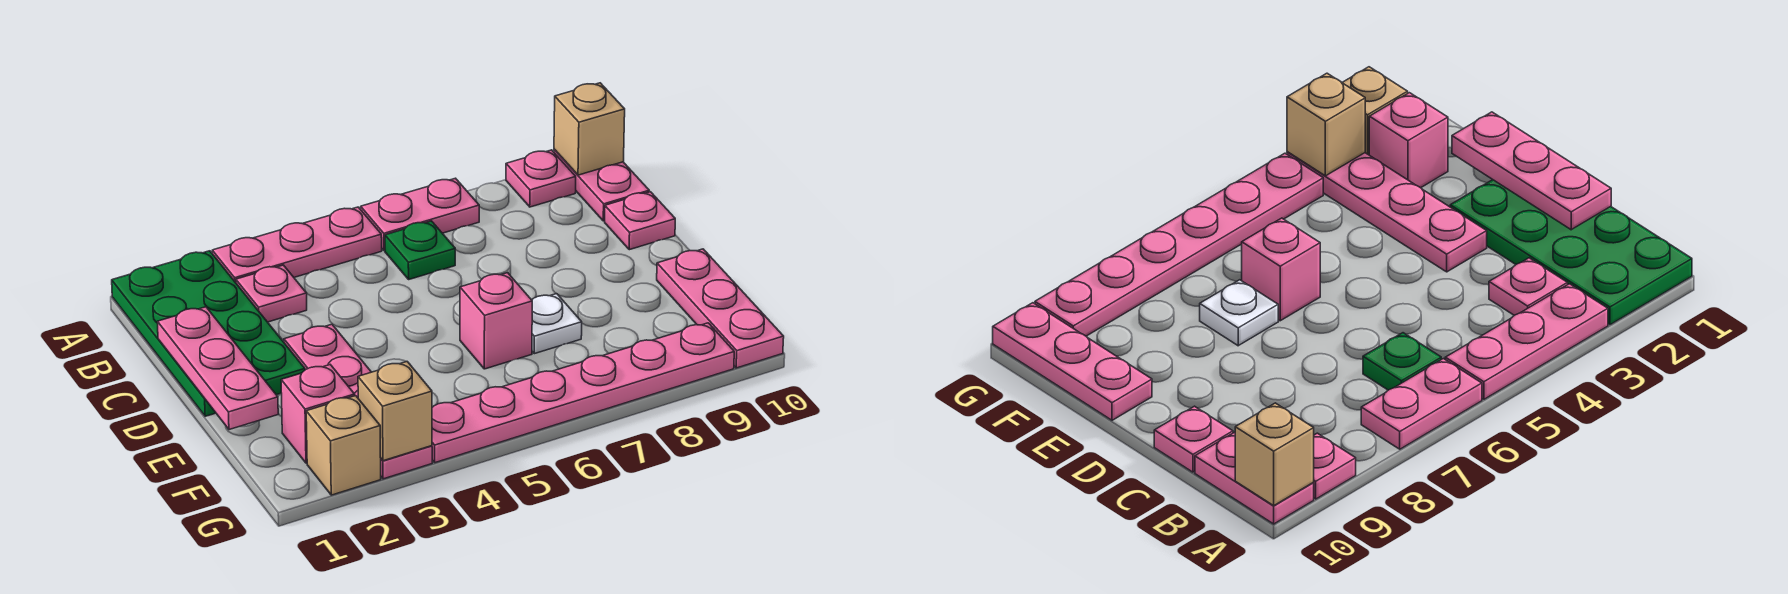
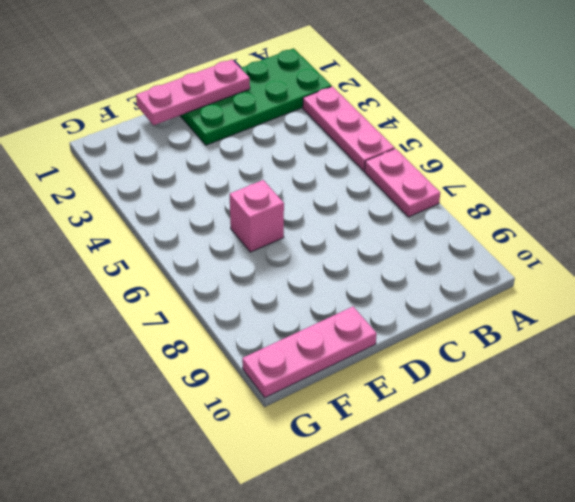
none -> pink plate A9 level 1
none -> pink plate A10:B10 level 1
none -> pink plate B3 level 1

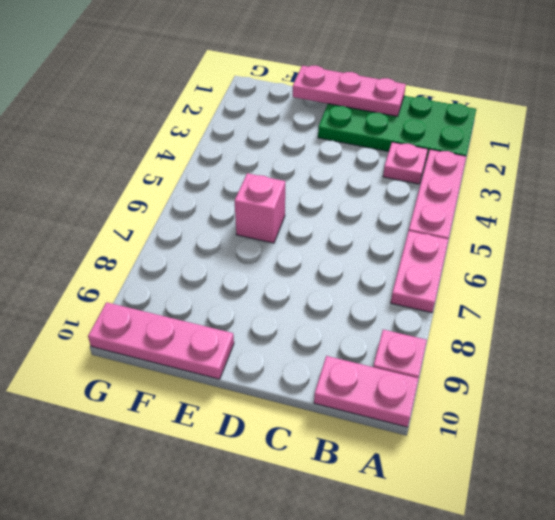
none -> green plate B6 level 1
none -> pink plate C10 level 1
none -> pink plate D3:G3 level 1

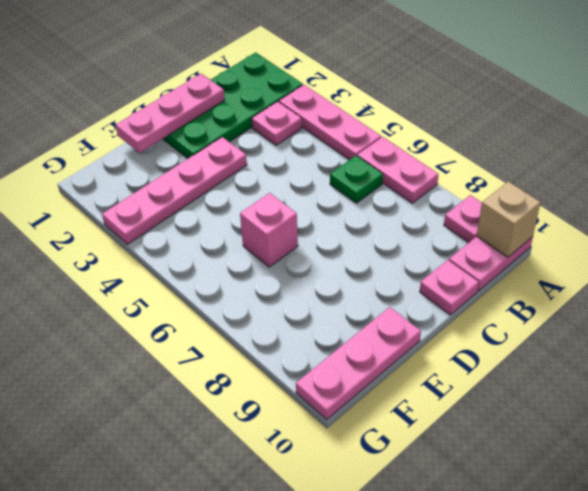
none -> white plate E7 level 1
none -> pink brick F2 level 1
none -> tan brick G2 level 1

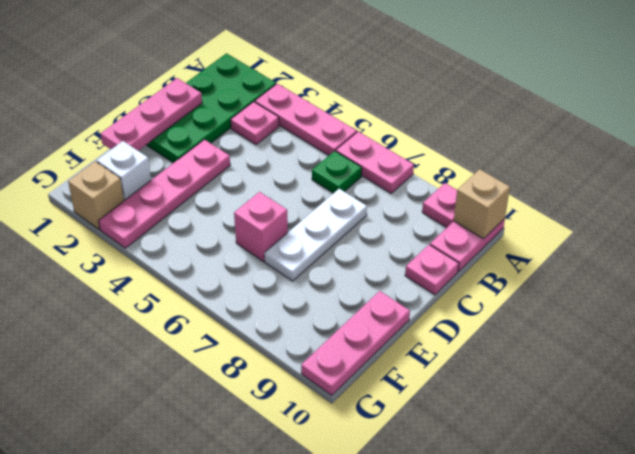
white plate C7:E7 level 1 -> white plate E7 level 1
white brick F2 level 1 -> pink brick F2 level 1
none -> pink plate G4:G9 level 1
none -> tan brick G3 level 2

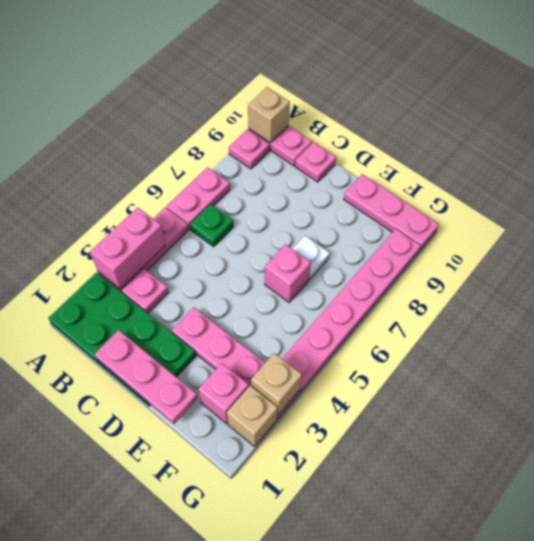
pink brick A3:A4 level 2 -> none

